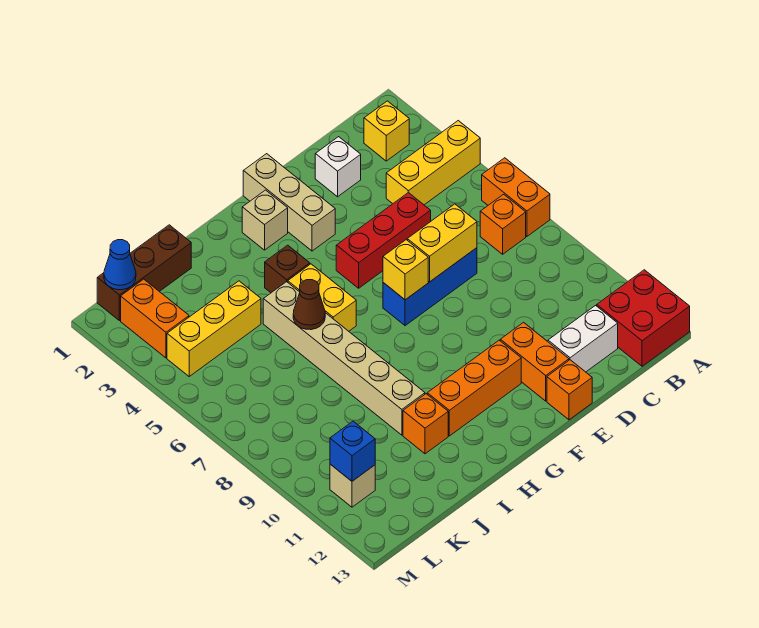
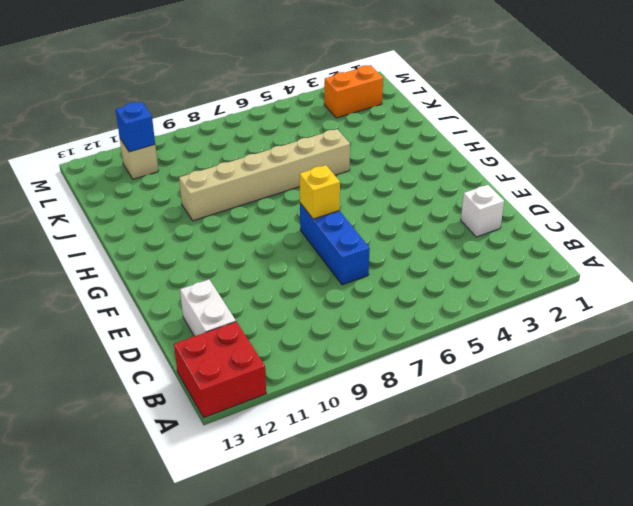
none -> yellow brick A4:C4 level 1
none -> orange brick A6:A7 level 1
none -> yellow brick B2 level 1

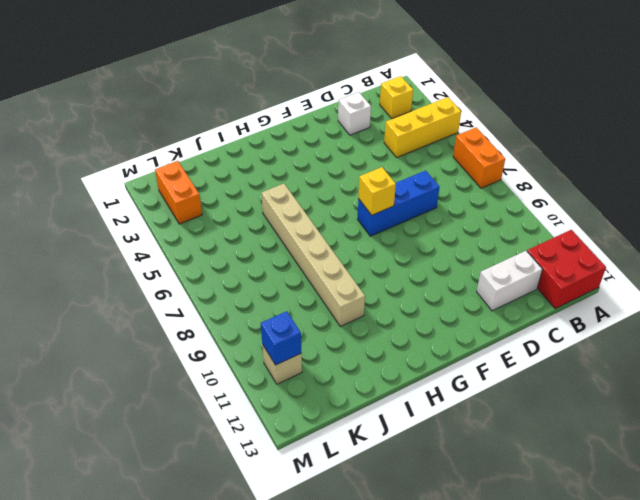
none -> orange brick B7 level 1
none -> red brick D5:F5 level 1
none -> orange brick E11:E12 level 1

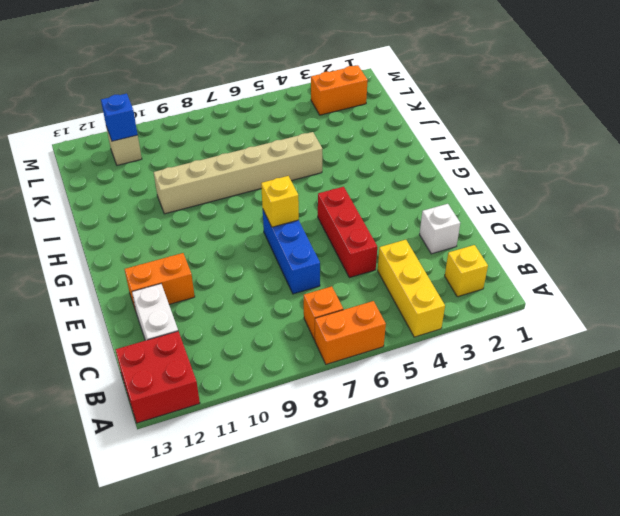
none -> orange brick E13 level 1
none -> tan brick F1:F3 level 1
none -> orange brick F11:H11 level 1

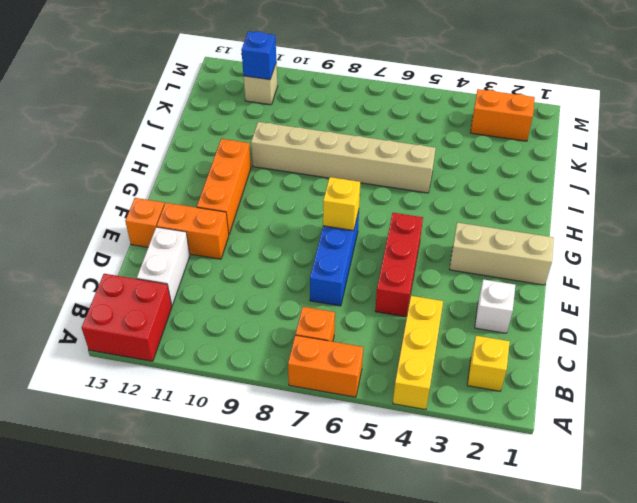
none -> tan brick G2 level 1
none -> brown brick H4 level 1
none -> yellow brick H5:H6 level 1

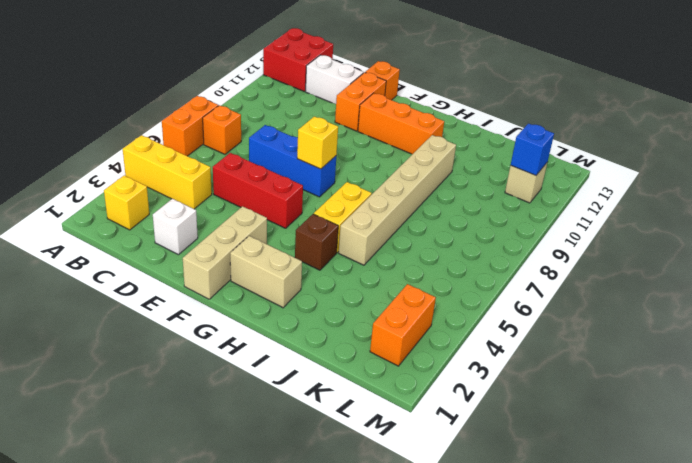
tan brick G2:H2 level 1 -> tan brick G2 level 1
none -> orange brick I11 level 1
none -> brown brick J1:L1 level 1
none -> yellow brick J4:L4 level 1

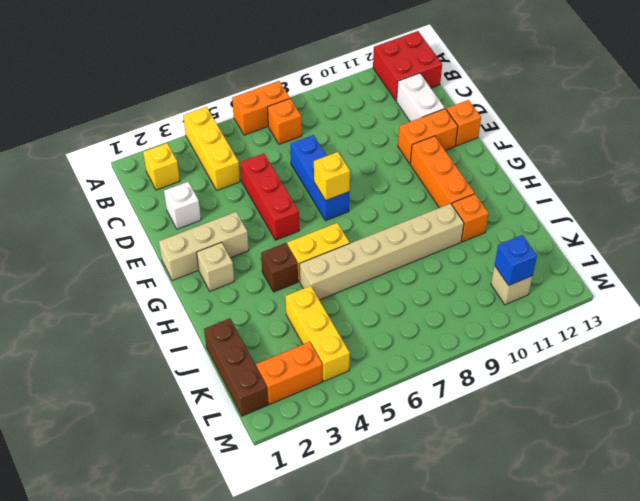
none -> yellow brick D7:E7 level 2
none -> brown cone I6 level 2
none -> blue cone L1 level 2

